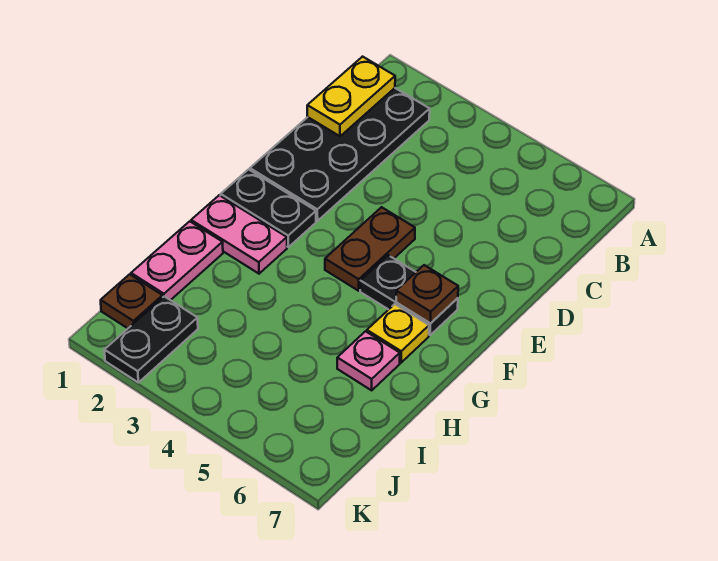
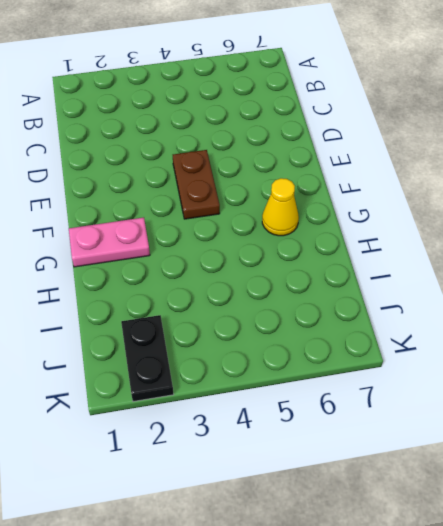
yellow cone G6 level 1 -> yellow plate G6 level 1
none -> black plate B1:E2 level 1
none -> black plate F1:F2 level 1
none -> black plate F5:F6 level 1

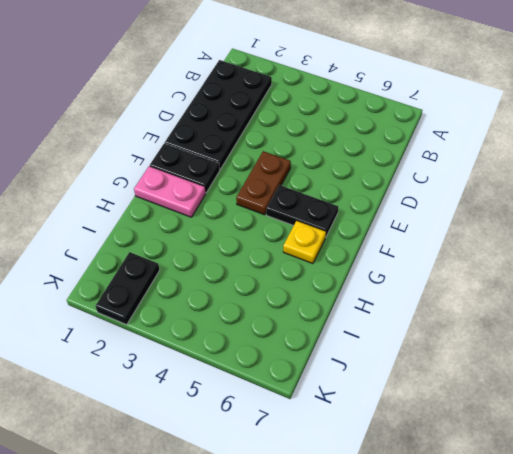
none -> pink plate H1:I1 level 1
none -> pink plate H6 level 1
none -> brown plate J1 level 1

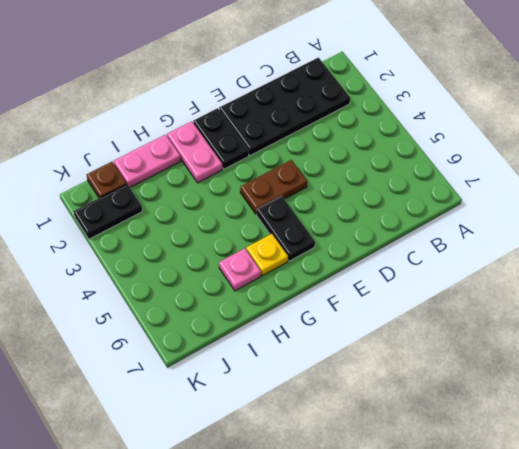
none -> yellow plate B1:C1 level 2
none -> brown plate F6 level 2

